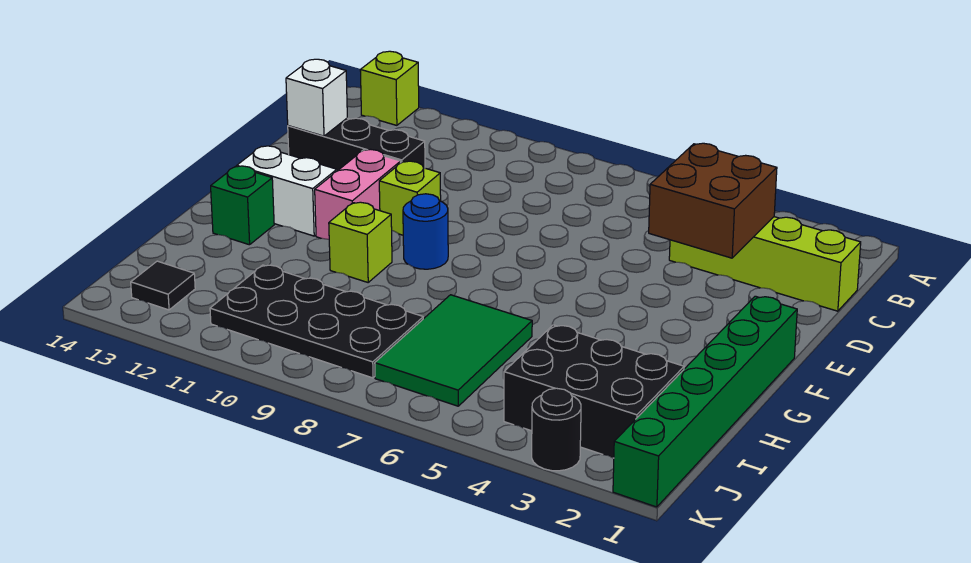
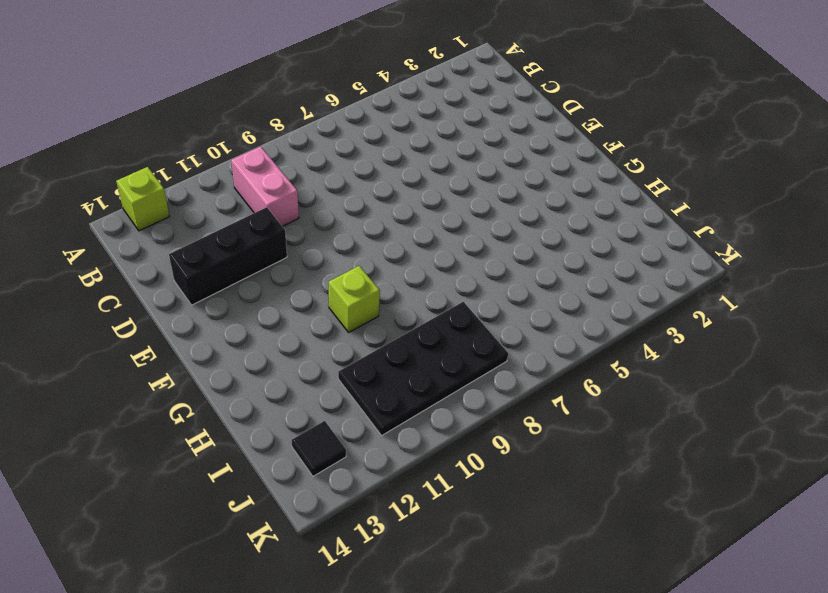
pink brick B10:C10 level 1 -> pink brick E11:F11 level 1
none -> lime brick C1:C4 level 1
none -> lime brick E10 level 1
none -> green brick F1:K1 level 1

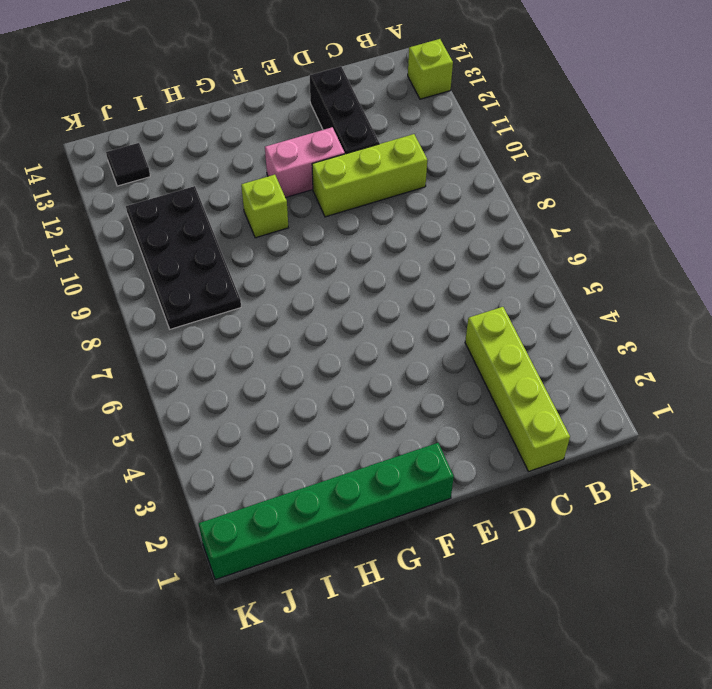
lime brick C10:E10 level 1 -> lime brick E10 level 1
none -> blue round brick F9 level 1
none -> white brick F12:F13 level 1
none -> green brick G13 level 1

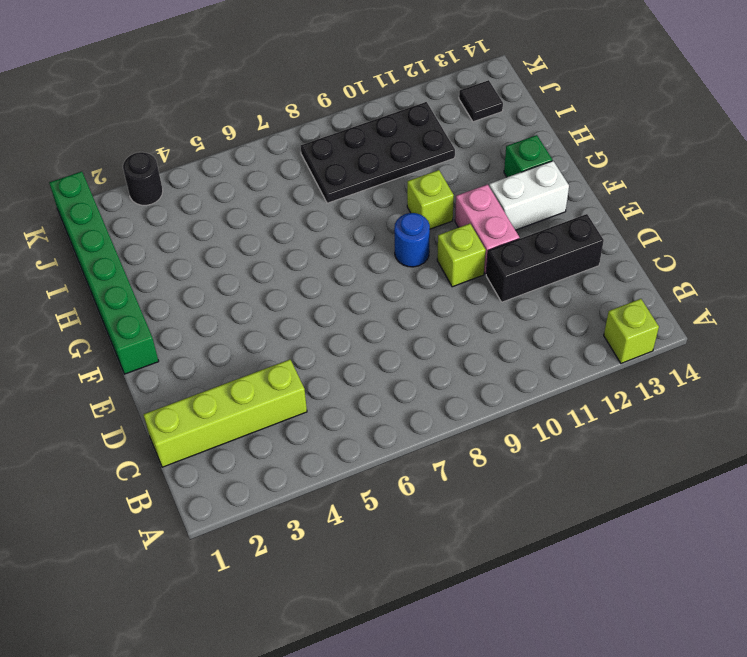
none -> green tile H6:J7 level 1
none -> black brick I2:J4 level 1
none -> brown brick C3:D4 level 2

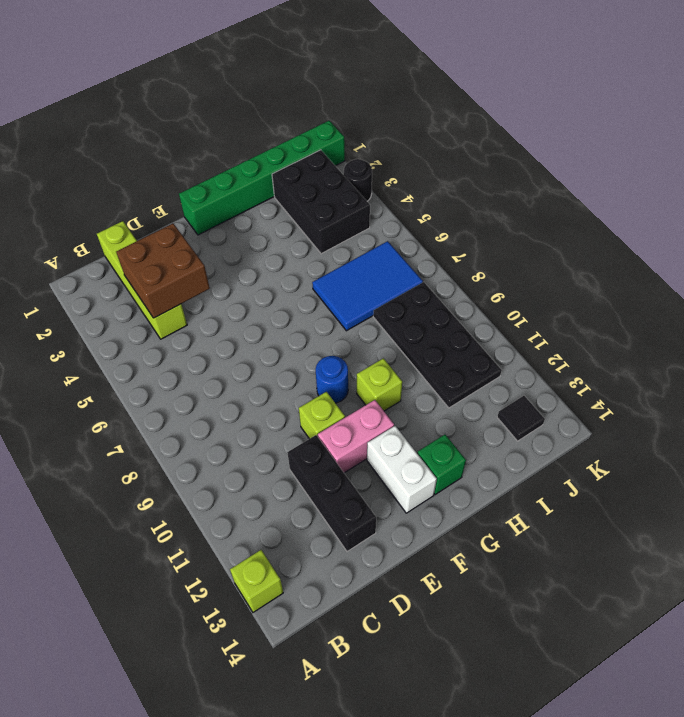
blue tile H6:J7 level 1 -> green tile H6:J7 level 1
none -> white brick D13 level 2

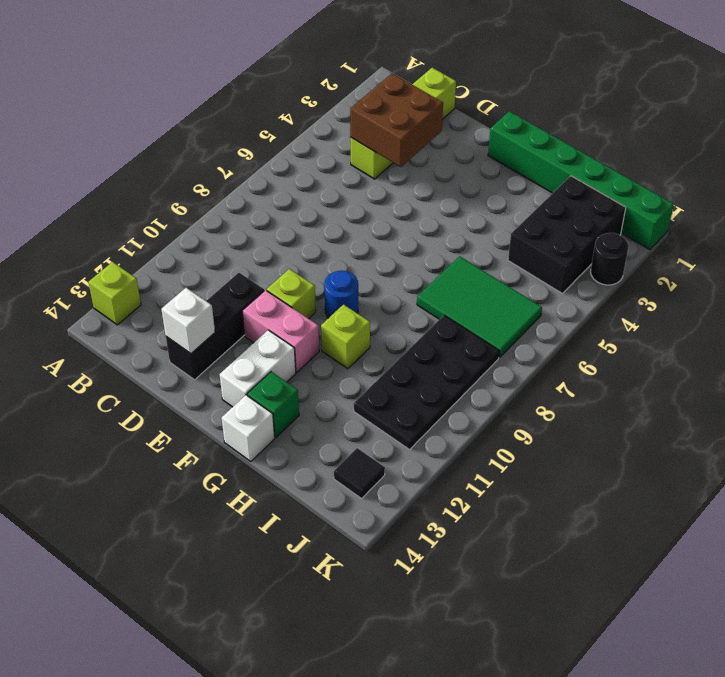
white brick G14 level 1 -> none

